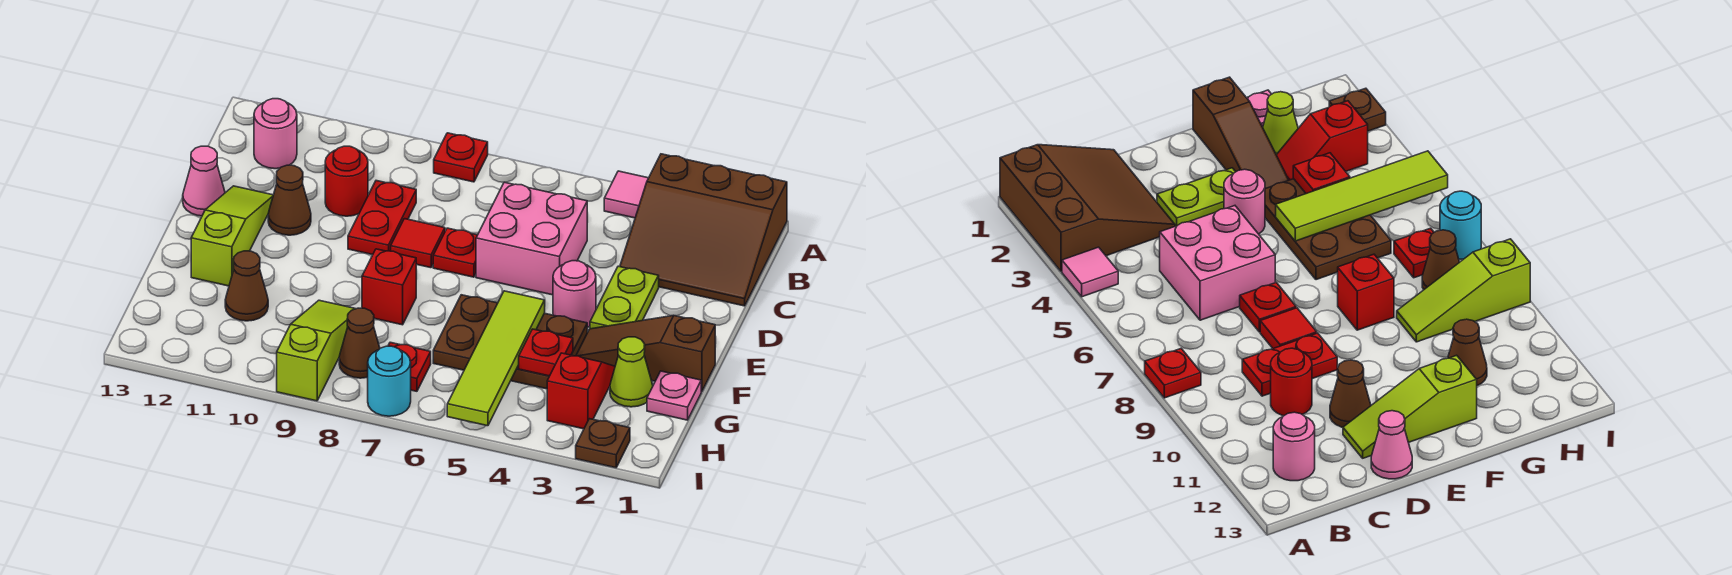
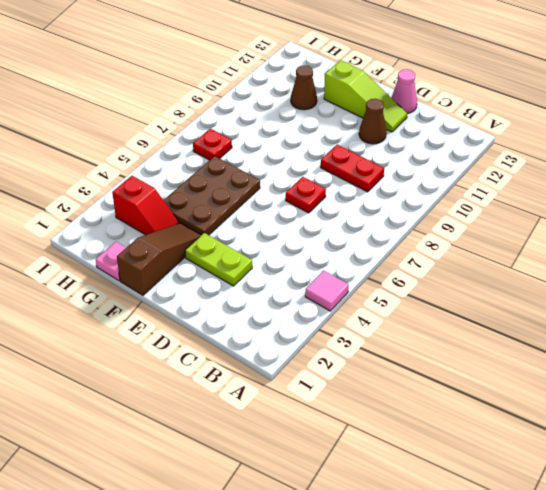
none -> brown slope A1:C3 level 1 top A
none -> red plate A8 level 1
none -> pink round brick B12 level 1

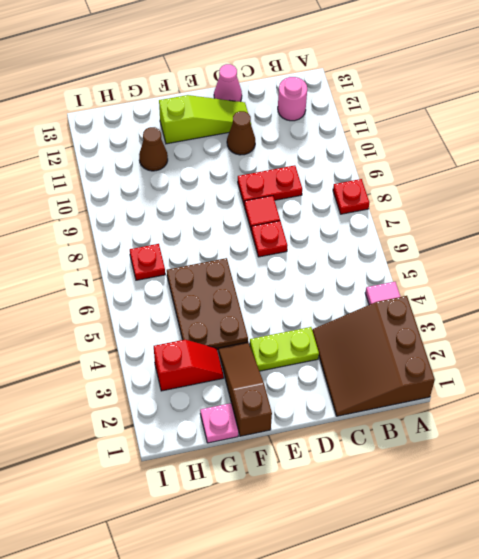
none -> pink brick C5:D6 level 1
none -> red round brick C10 level 1
none -> pink round brick E4 level 1

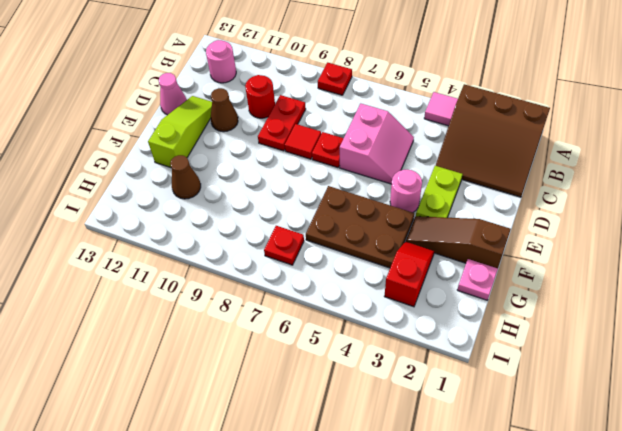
pink slope C5:D6 level 1 top 6 -> pink brick C5:D6 level 1
none -> red brick F8 level 1
none -> lime cone G2 level 1
none -> lime slope G9:I9 level 1 top I

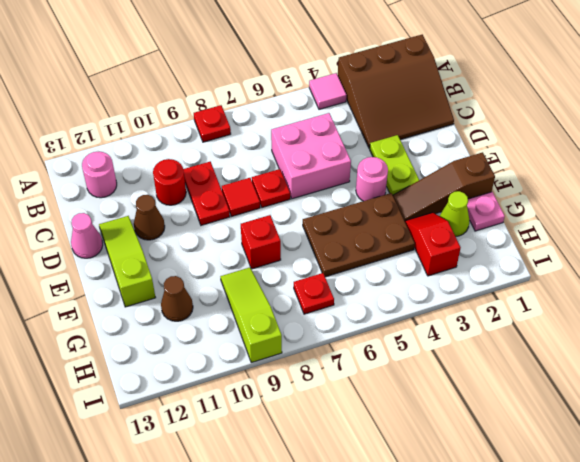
none -> brown cone H8 level 1
none -> brown plate I2 level 1
none -> cyan round brick I7 level 1

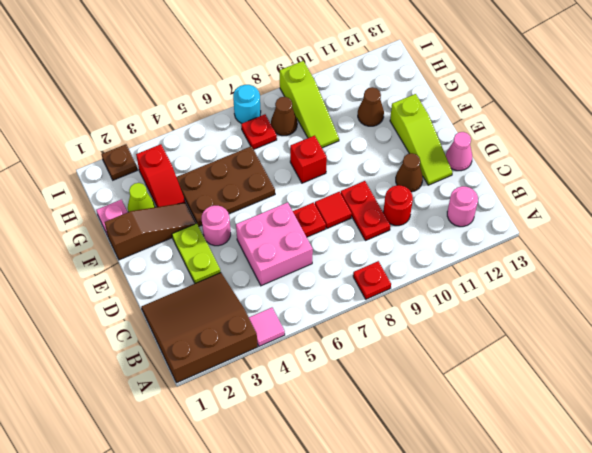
none -> lime tile F5:I5 level 2
none -> red plate G4 level 2

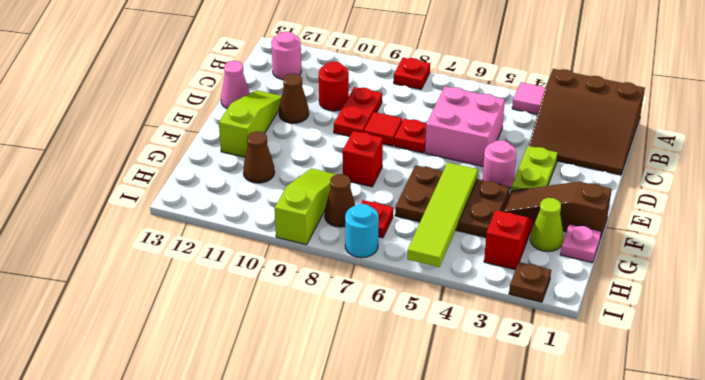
none -> red plate G4 level 2

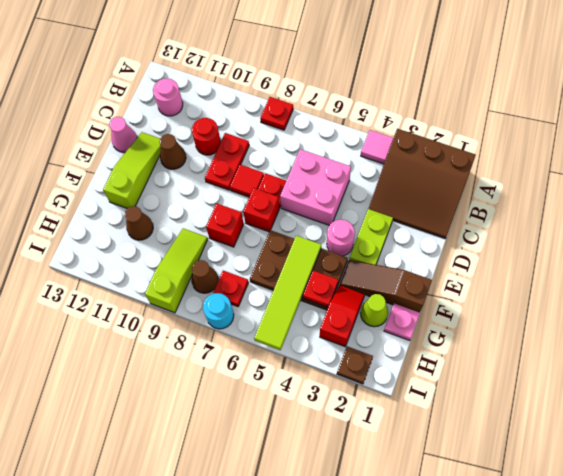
red brick E7 level 1 -> none

